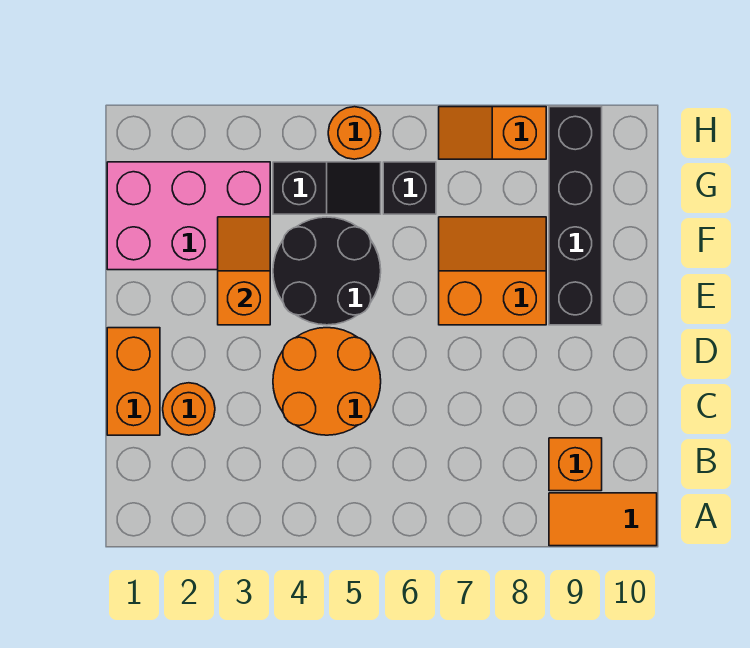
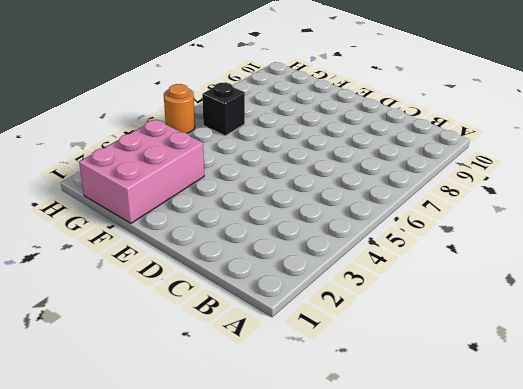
none -> orange tile A9:A10 level 1
none -> orange brick B9 level 1
none -> orange brick C1:D1 level 1

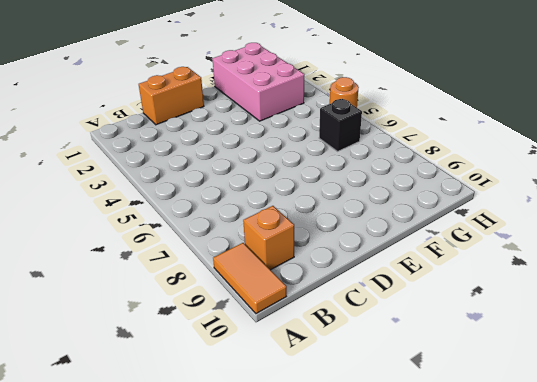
none -> orange round brick C2 level 1
none -> orange round brick C4:D5 level 1
none -> black round brick E4:F5 level 1

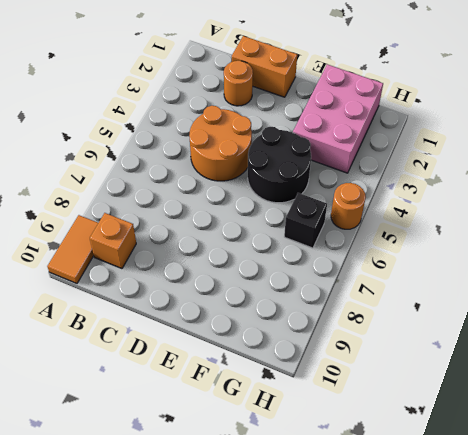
none -> orange slope E7:F8 level 1 top E
none -> black brick E9:H9 level 1
none -> black slope G4:G5 level 1 top 4

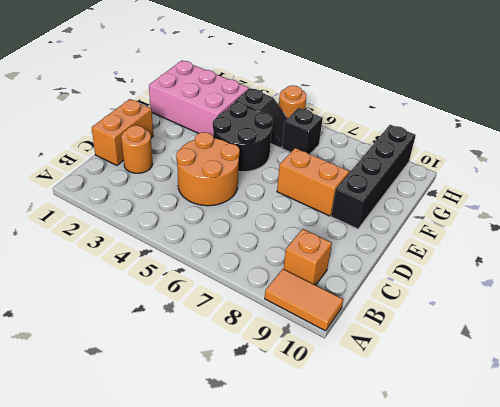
none -> orange slope H7:H8 level 1 top 8
none -> orange slope E3:F3 level 2 top E

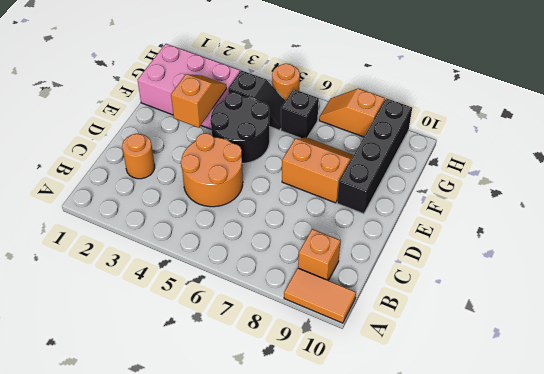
none -> orange brick C1:D1 level 1

